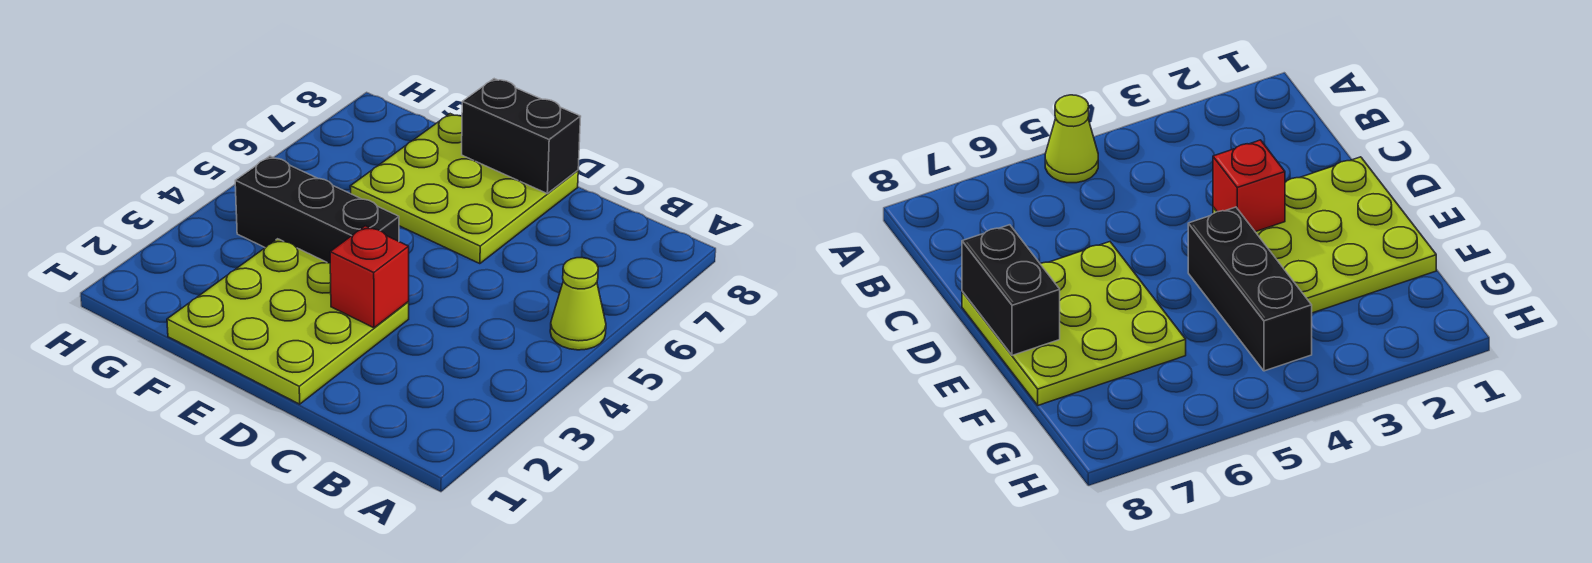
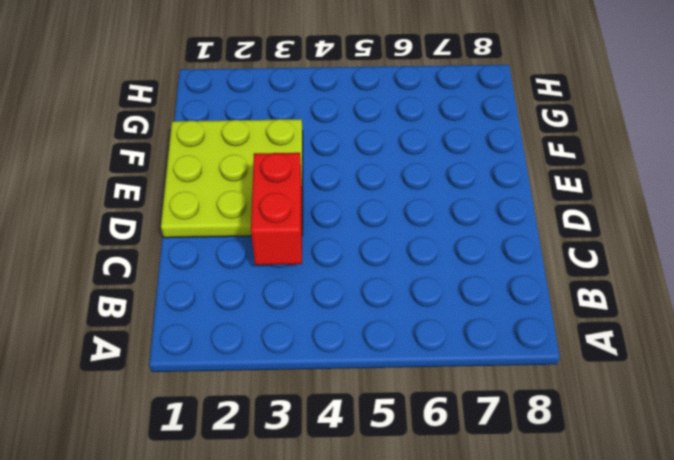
red brick C3:D3 level 2 -> red brick D3 level 2
none -> lime cone A5 level 1
none -> lime plate D6:F8 level 1

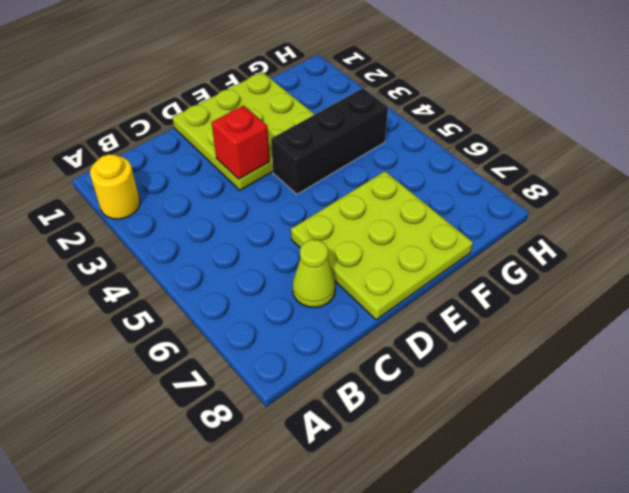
yellow round brick A2 level 1 -> none
lime cone C7 level 1 -> lime cone A5 level 1
none -> black brick D8:E8 level 2

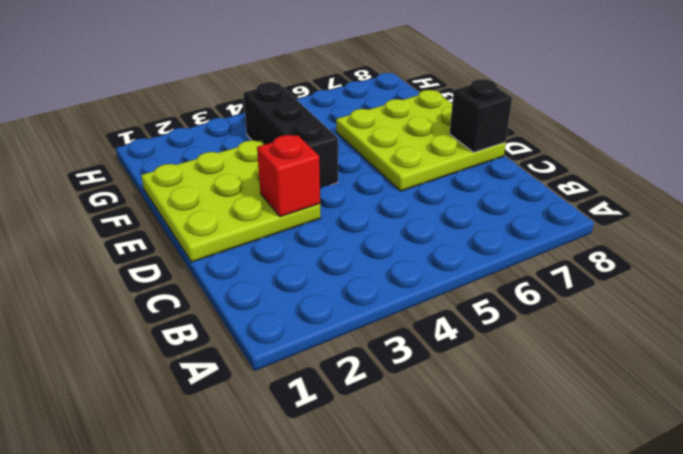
black brick D8 level 2 -> black brick D8:E8 level 2
none -> lime cone A5 level 1

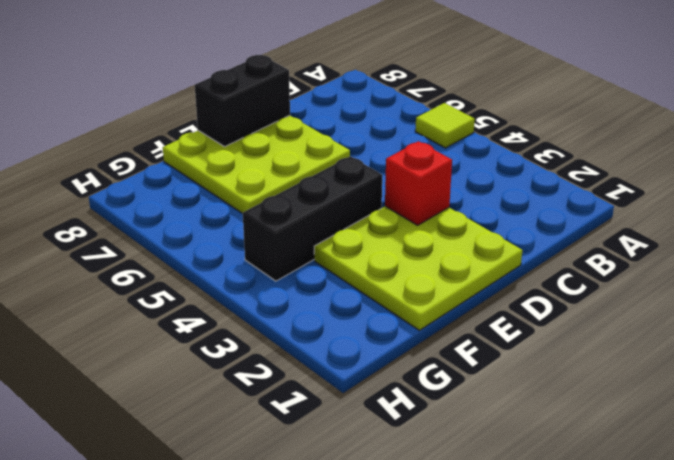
lime tile A5 level 1 -> lime cone A5 level 1

